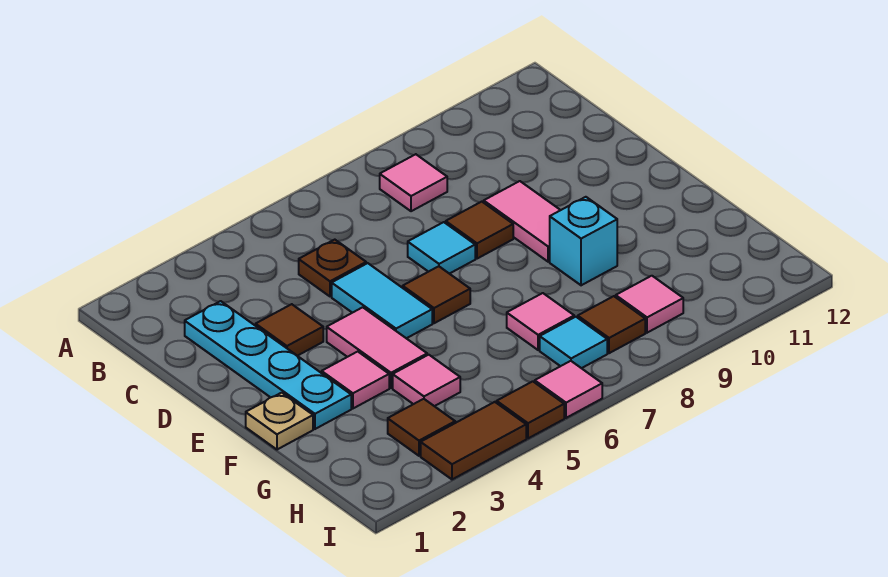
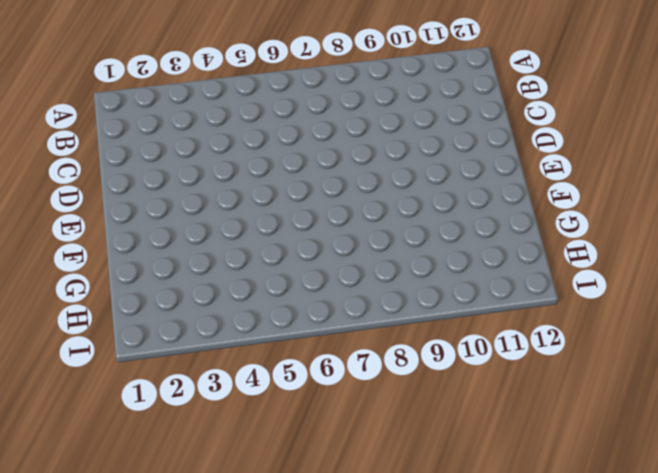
none -> pink tile B8 level 1
none -> cyan plate C2:F2 level 1
none -> brown plate C5 level 1

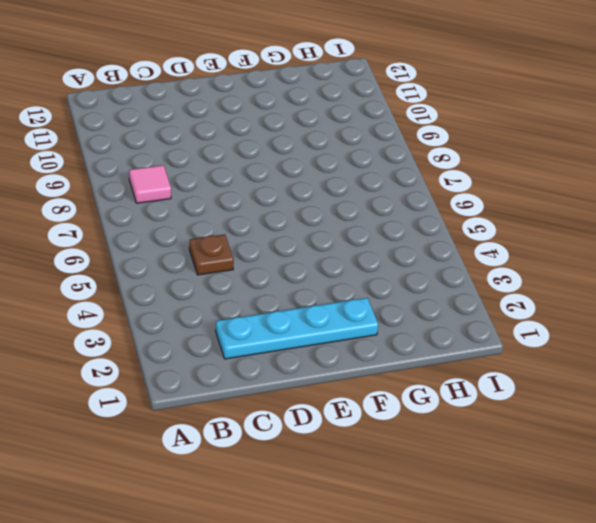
none -> brown tile D3 level 1
none -> cyan tile D5:E5 level 1
none -> cyan tile D7 level 1

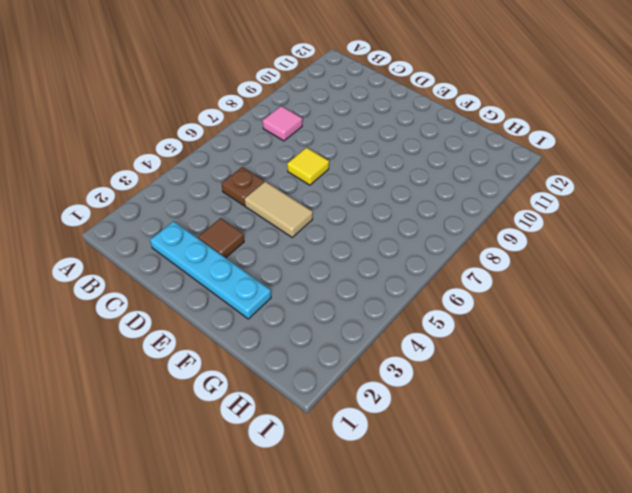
tan tile D5:E5 level 1 -> cyan tile D5:E5 level 1
yellow tile D7 level 1 -> cyan tile D7 level 1
none -> brown tile D8 level 1
none -> pink tile D9:E9 level 1
none -> pink tile E4:F4 level 1

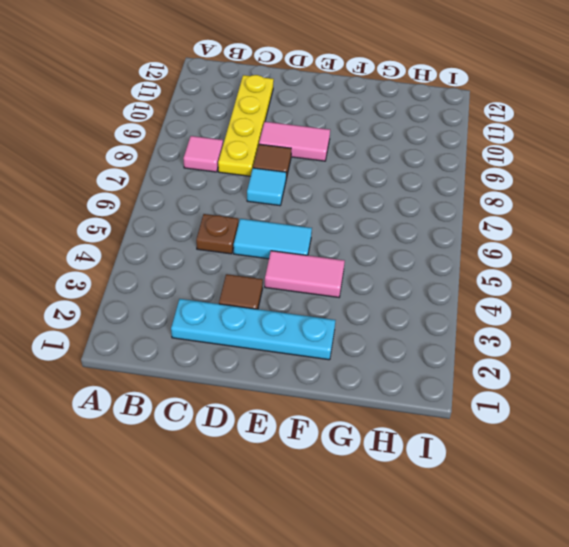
yellow plate C8:C11 level 1 -> none
none -> brown tile E6 level 1
none -> tan plate F1 level 1
none -> pink tile F3 level 1

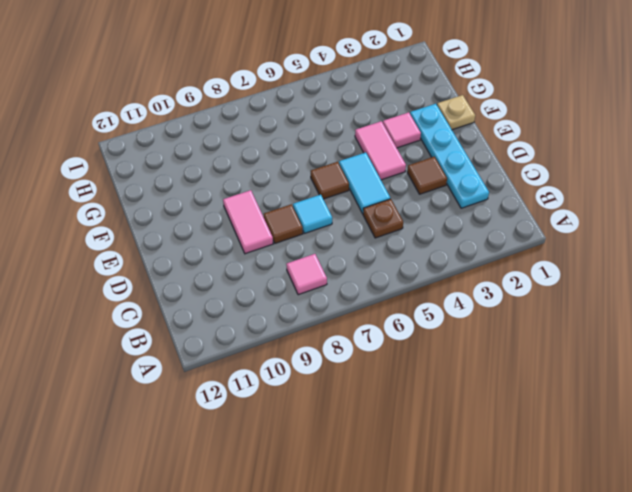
none -> cyan brick F9 level 1
none -> pink tile G4 level 1
none -> pink tile G7 level 1

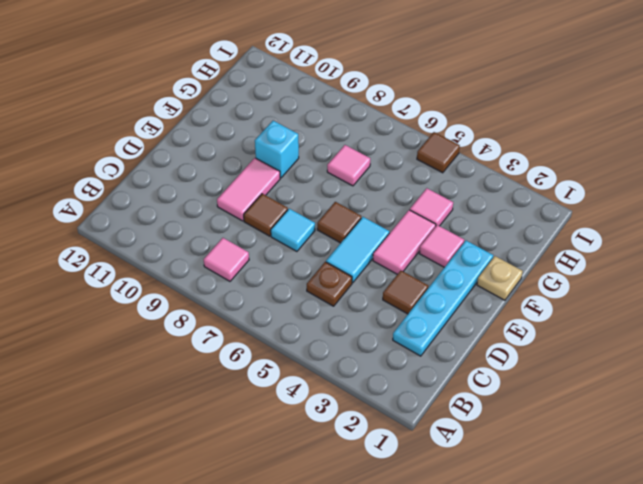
none -> brown tile H3 level 1
none -> cyan tile H7 level 1
none -> brown tile H8 level 1

